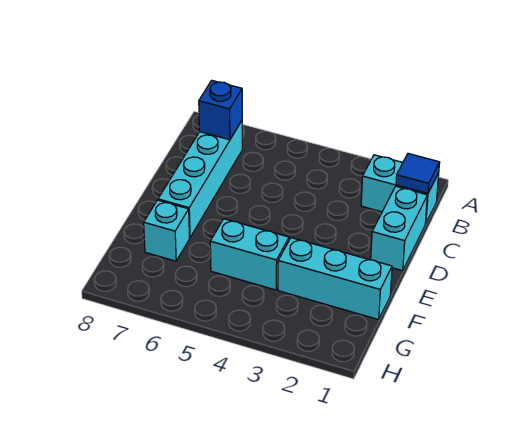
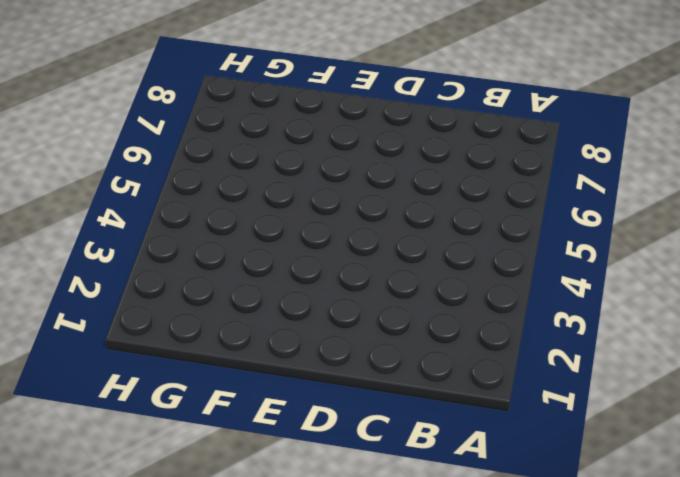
none -> cyan brick B1:B2 level 1
none -> cyan brick B7:E7 level 1

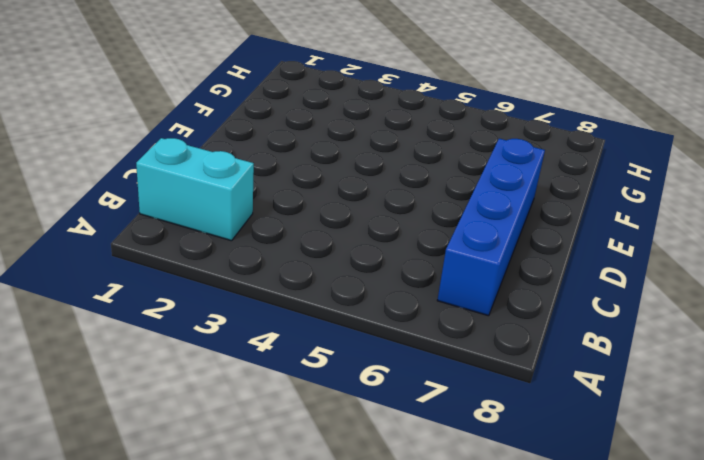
blue brick B7:E7 level 1 -> cyan brick B7:E7 level 1
none -> cyan brick C1:D1 level 1
none -> cyan brick F1:F3 level 1

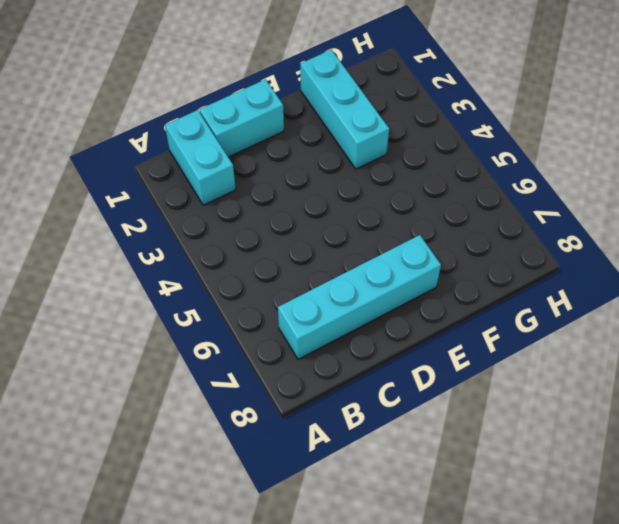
none -> cyan brick F4:F5 level 1
none -> cyan brick F7 level 1

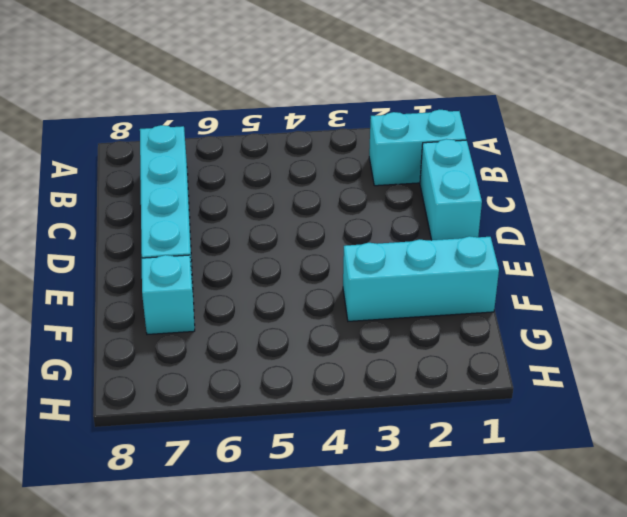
none -> cyan brick F4:F5 level 1
none -> blue tile B1 level 2

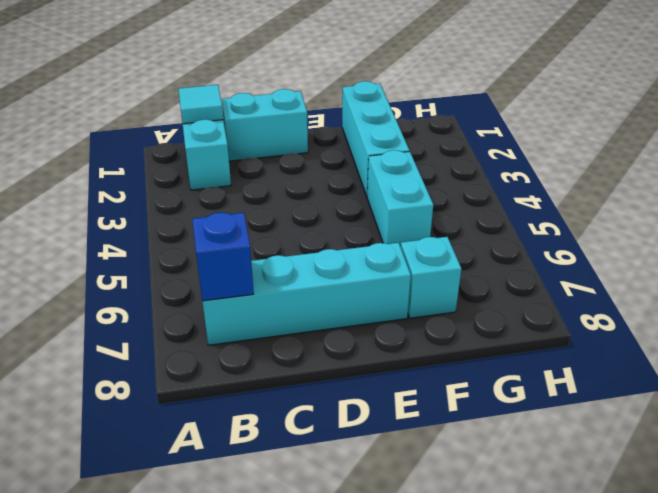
cyan tile B1 level 2 -> blue tile B1 level 2

